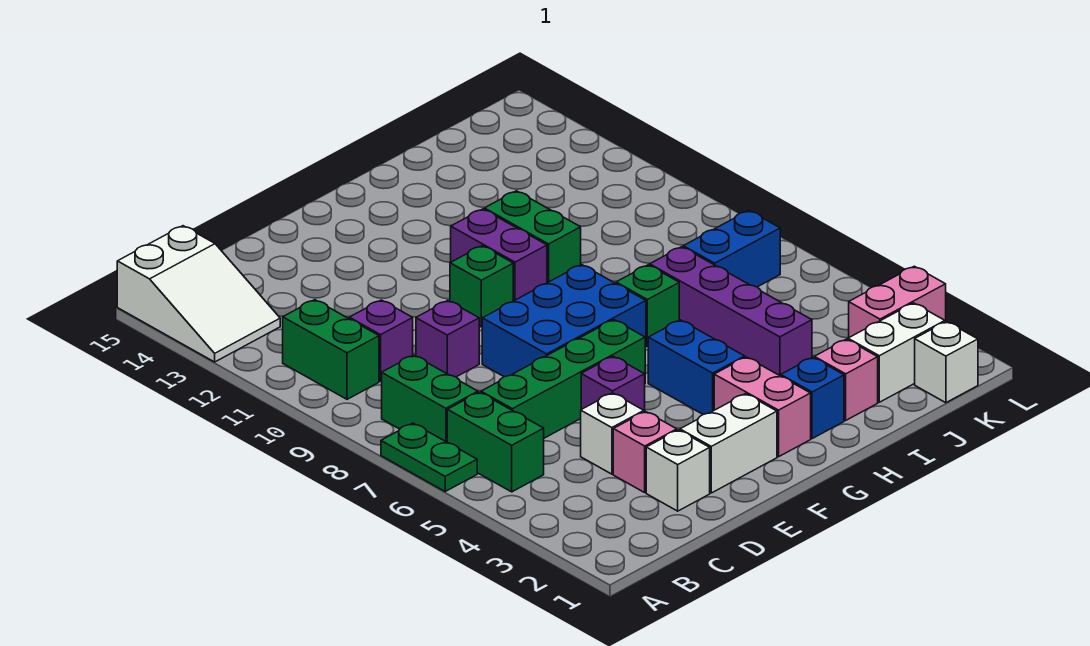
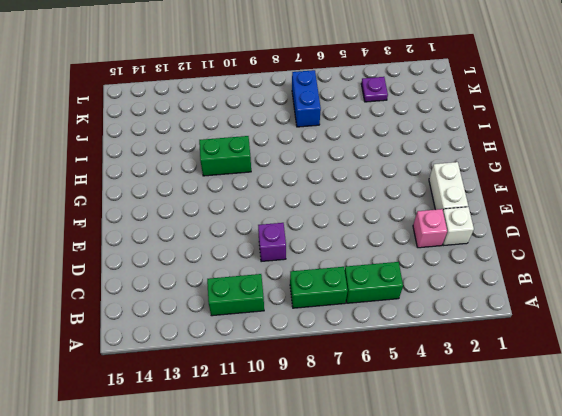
purple plate K4 level 1 -> none
none -> green plate A6:A7 level 1
none -> white slope A13:B15 level 1 top 15
none -> green brick C6:F6 level 1

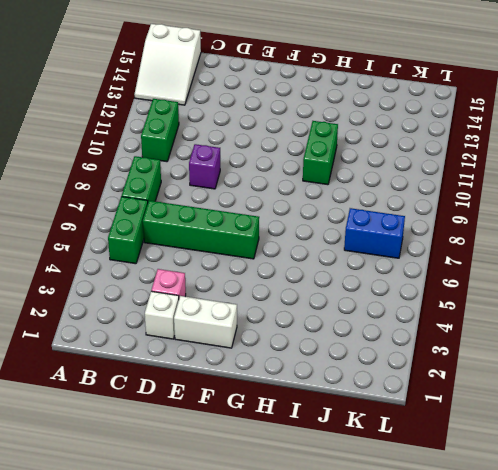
none -> green plate A6:A7 level 1
none -> purple brick C10 level 1
none -> white brick D4 level 1

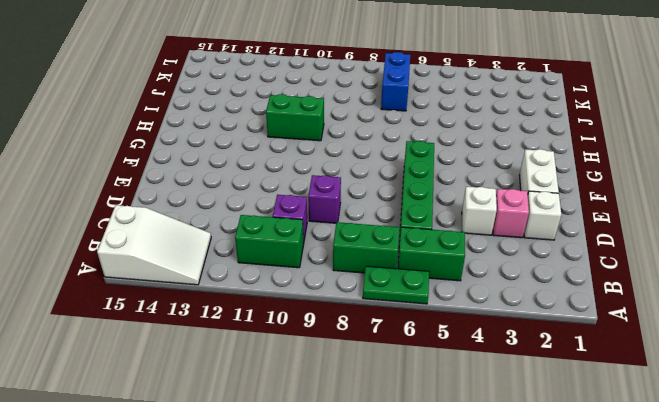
none -> purple brick E5 level 1
none -> blue brick E7:G8 level 1
none -> green brick F10 level 1

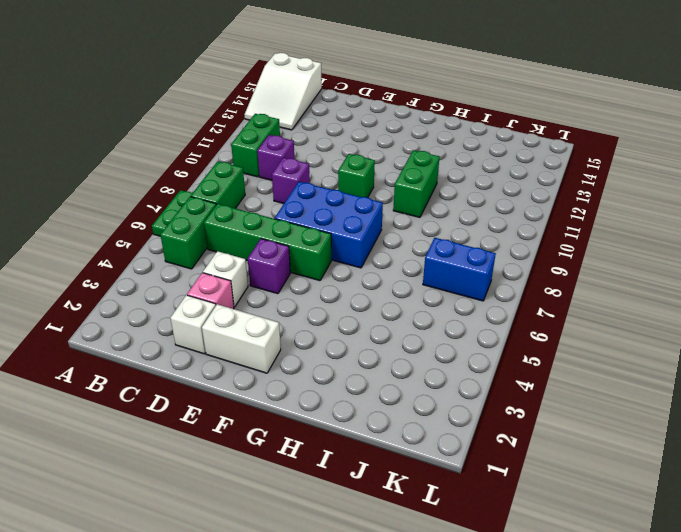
none -> pink brick G2:G3 level 1
none -> blue brick G4:G5 level 1
none -> purple brick G10:G11 level 1

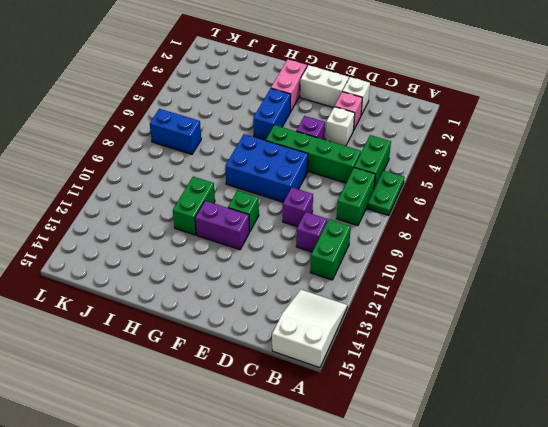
purple brick F11:G11 level 1 -> purple brick G10:G11 level 1
none -> blue brick H2 level 1
none -> green brick H7 level 1
none -> pink brick I2 level 1

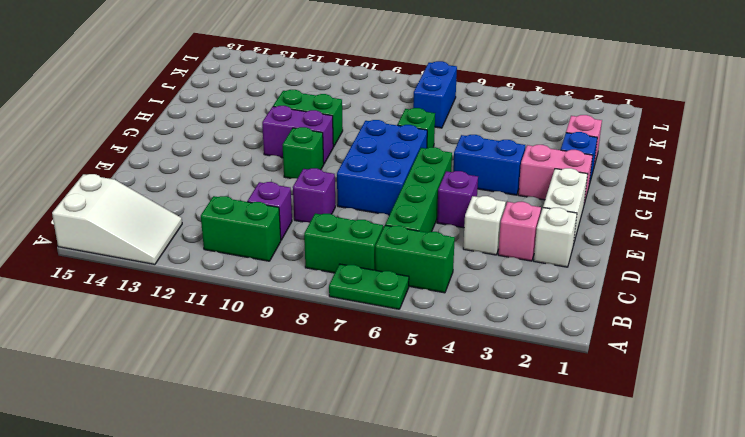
none -> purple brick I4:I7 level 1
none -> white brick J2:K2 level 1
none -> white brick K1 level 1

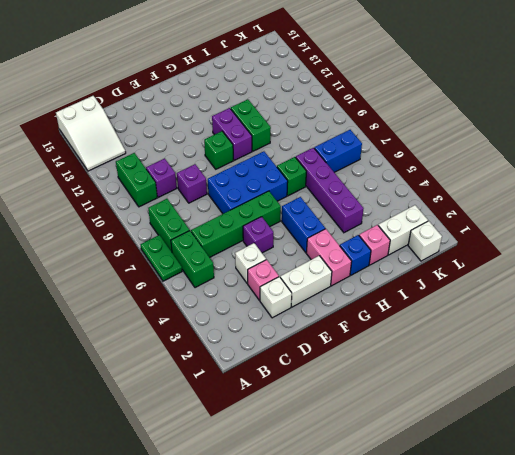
none -> pink brick K3:L3 level 1

